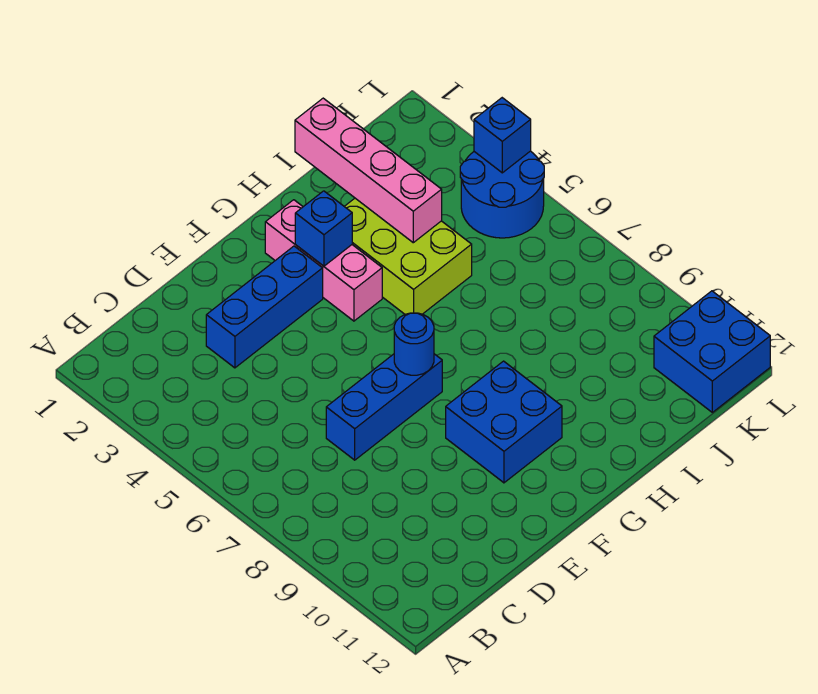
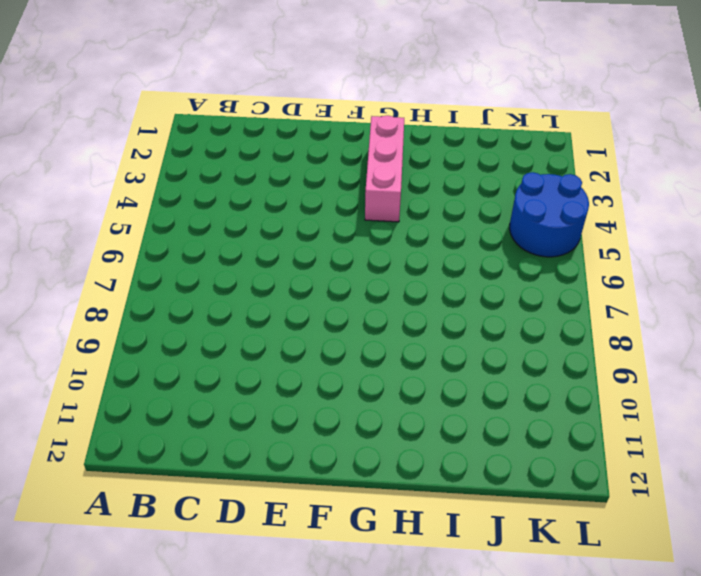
none -> blue brick D3:F3 level 1
none -> blue brick D7:F7 level 1

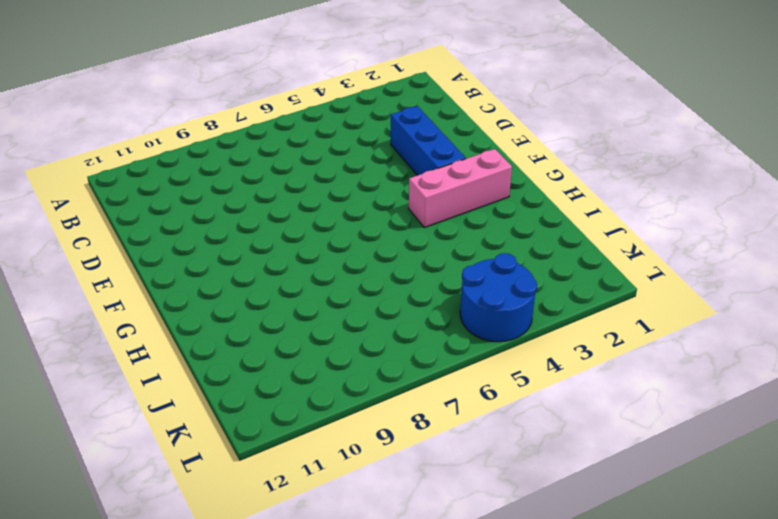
none -> blue brick D7:F7 level 1
none -> blue brick F9:G10 level 1

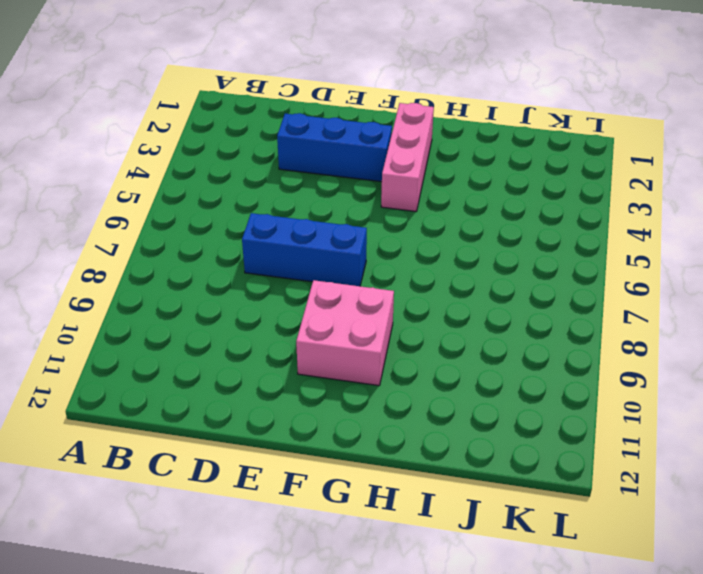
pink brick F9:G10 level 1 -> blue brick F9:G10 level 1
none -> lime brick H3:I5 level 1
none -> blue round brick K4:L5 level 1

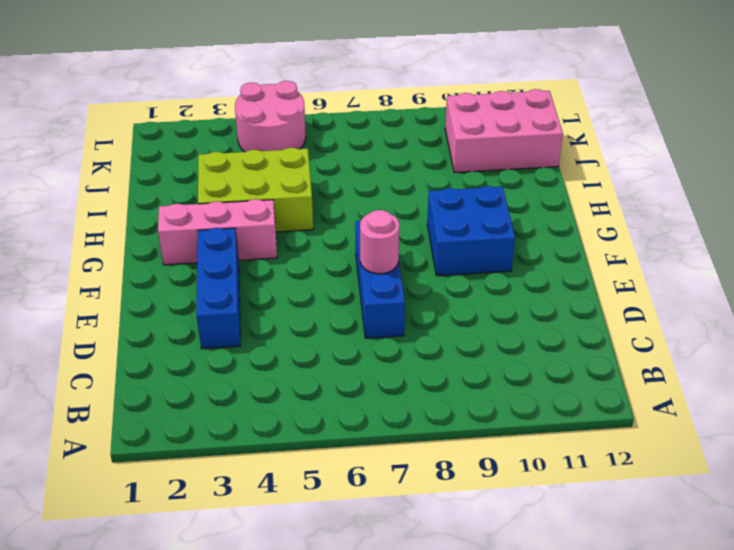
pink round brick E7 level 2 -> none
pink brick J10:K12 level 1 -> blue brick K11:L12 level 1
pink round brick K4:L5 level 1 -> blue round brick K4:L5 level 1
none -> blue round brick F7 level 2
none -> blue brick G3 level 2

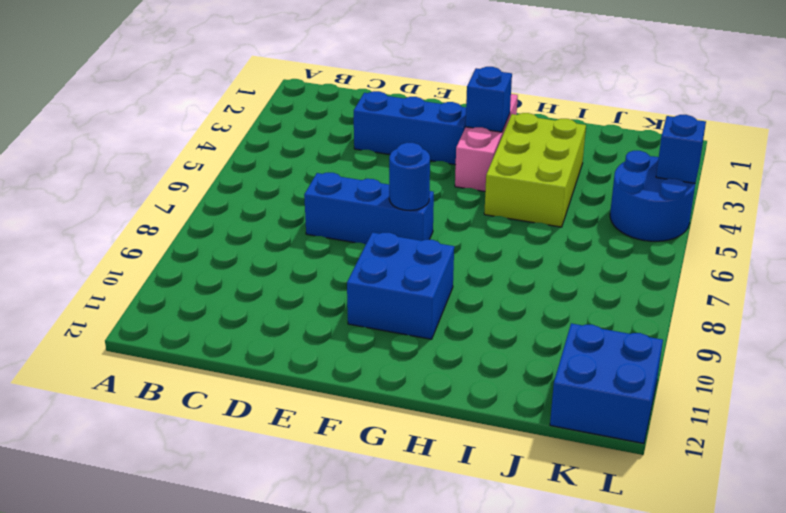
none -> pink brick I1:I4 level 2

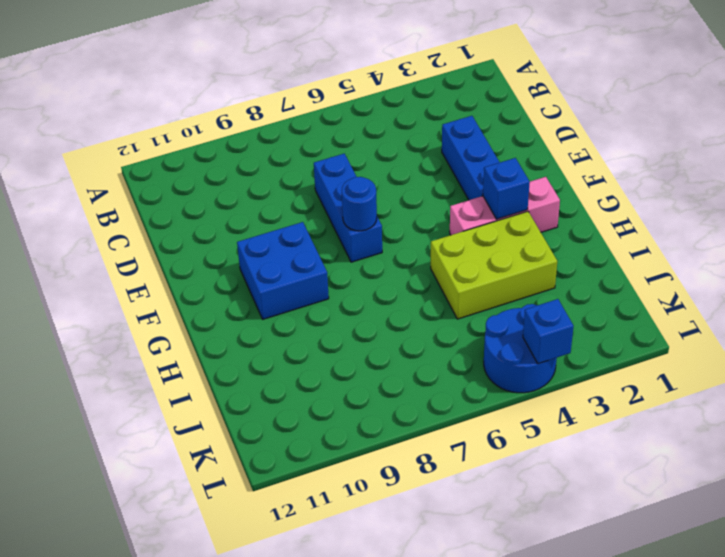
none -> blue brick K11:L12 level 1
none -> pink brick I1:I4 level 2

